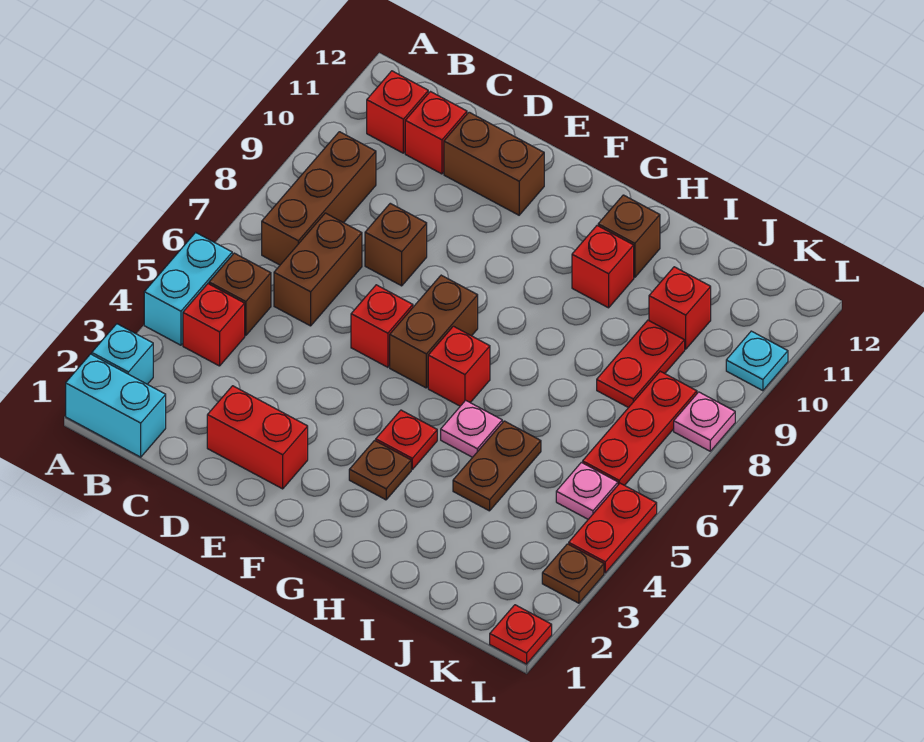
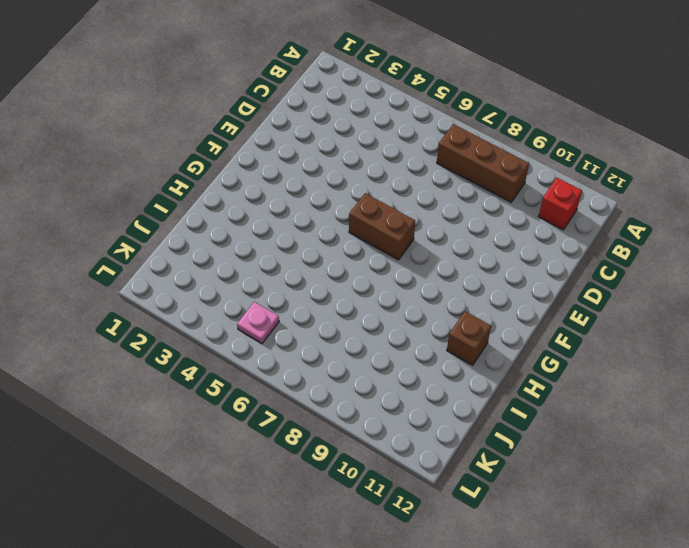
none -> cyan brick A1:B1 level 1
none -> cyan brick A2 level 1
none -> cyan brick A4:A5 level 1
none -> red brick B4 level 1

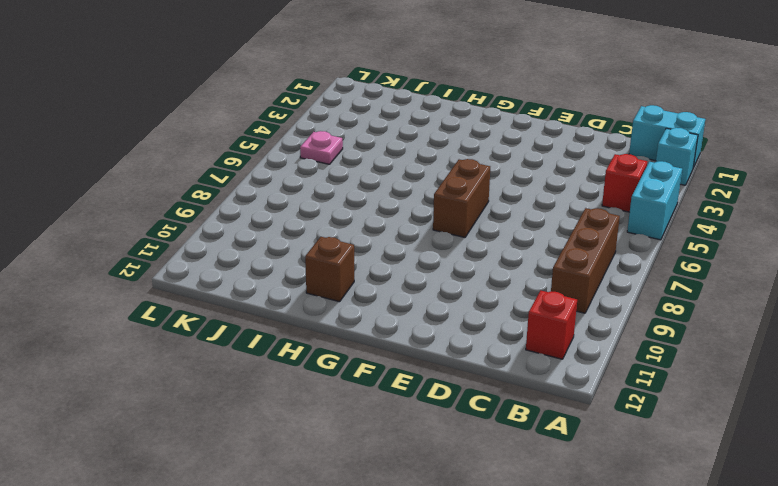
none -> brown brick B5 level 1
none -> brown brick C6:C7 level 1
none -> red brick C11 level 1
none -> red brick D2:E2 level 1

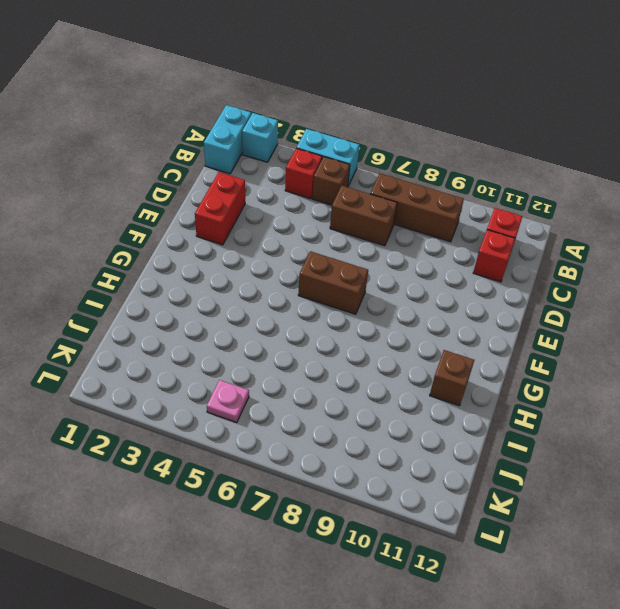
none -> brown brick D8 level 1
none -> brown brick D11:E11 level 1
none -> red brick E6 level 1
none -> brown plate G3 level 1

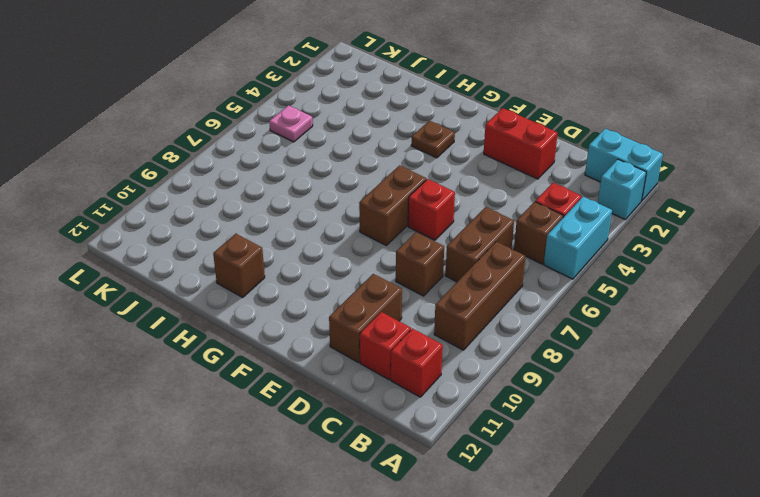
brown brick D10:D11 level 1 -> brown brick D11:E11 level 1
none -> red plate G4 level 1
none -> red brick G6 level 1
none -> pink plate H5 level 1
none -> red brick H10 level 1

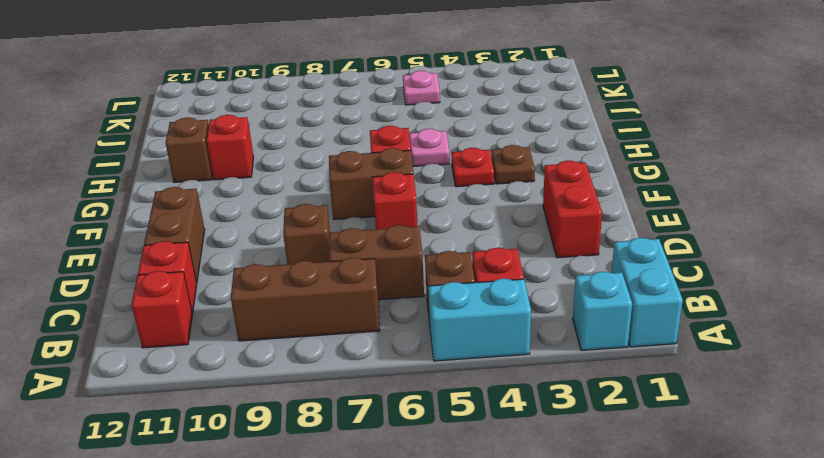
none -> brown plate I4:I5 level 1
none -> red plate J8:J9 level 1
none -> red brick J10 level 1
none -> red plate K6:K8 level 1

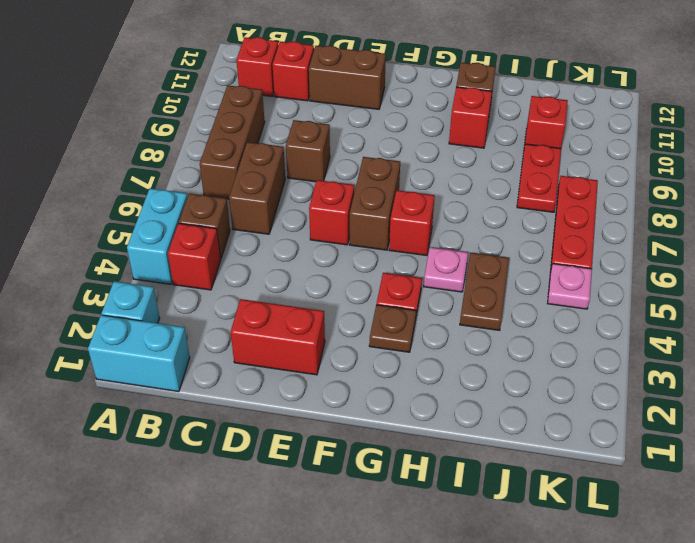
none -> red plate L1 level 1
none -> brown plate L3 level 1
none -> red plate L4:L5 level 1
none -> pink plate L8 level 1

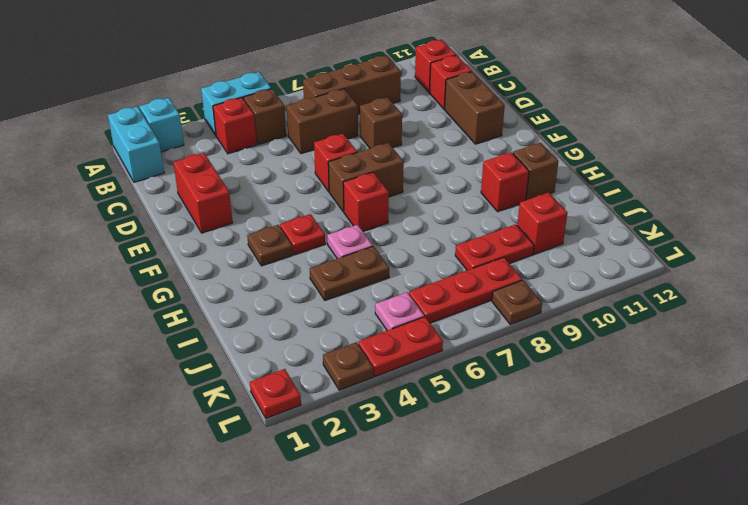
brown plate L8 level 1 -> pink plate L8 level 1
none -> cyan plate L10 level 1

